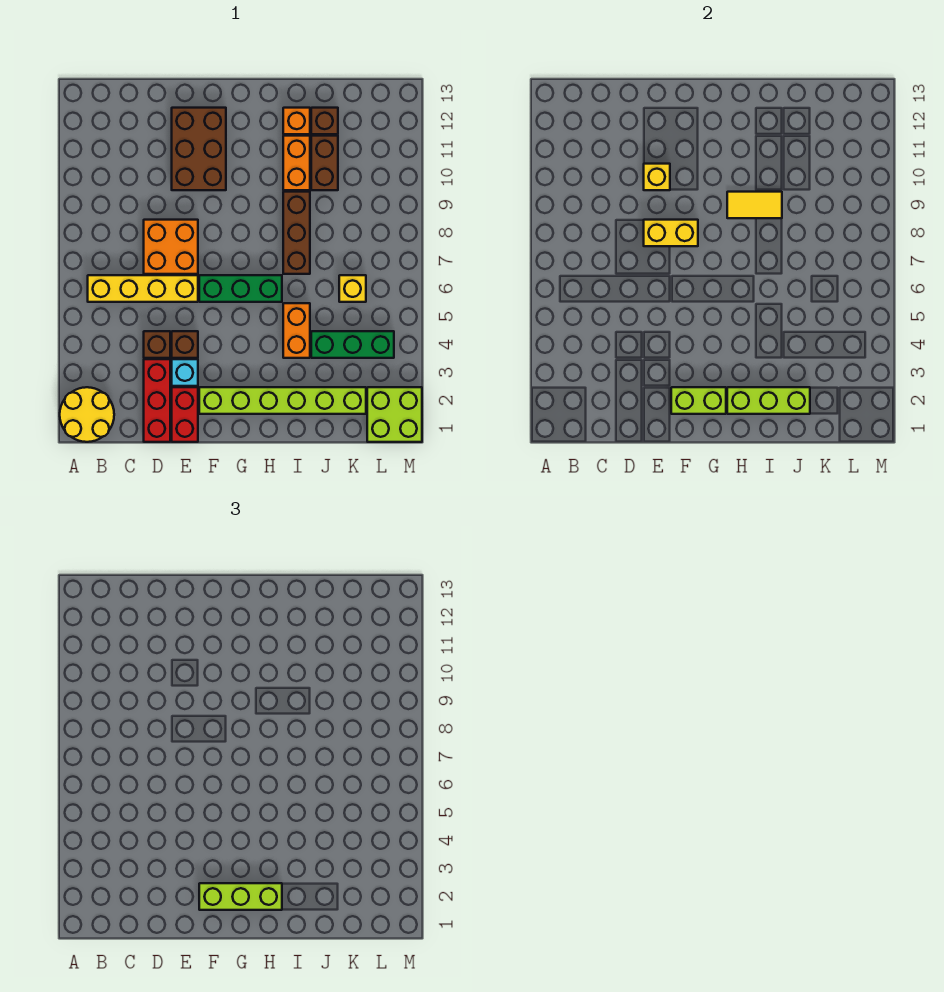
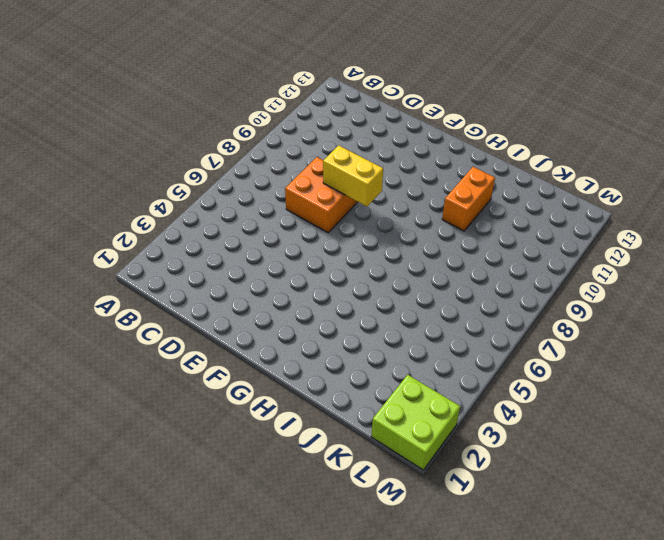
none -> yellow round brick A1:B2 level 1
none -> yellow brick B6:E6 level 1
none -> red brick D1:D3 level 1

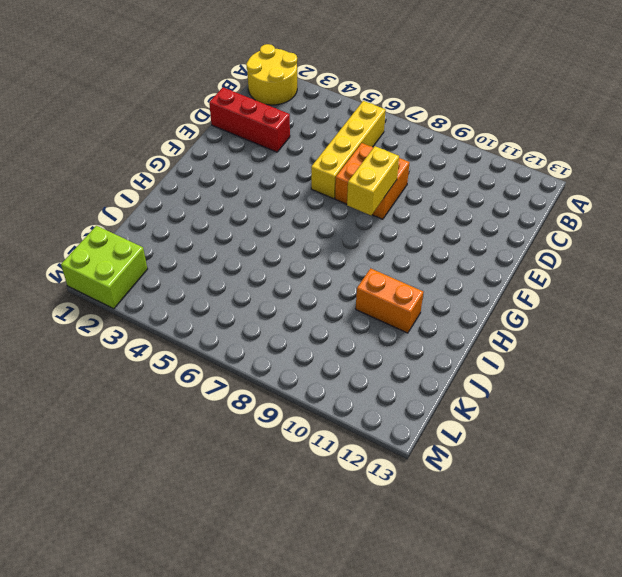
none -> brown brick D4 level 1
none -> red brick E1:E2 level 1
none -> cyan brick E3 level 1

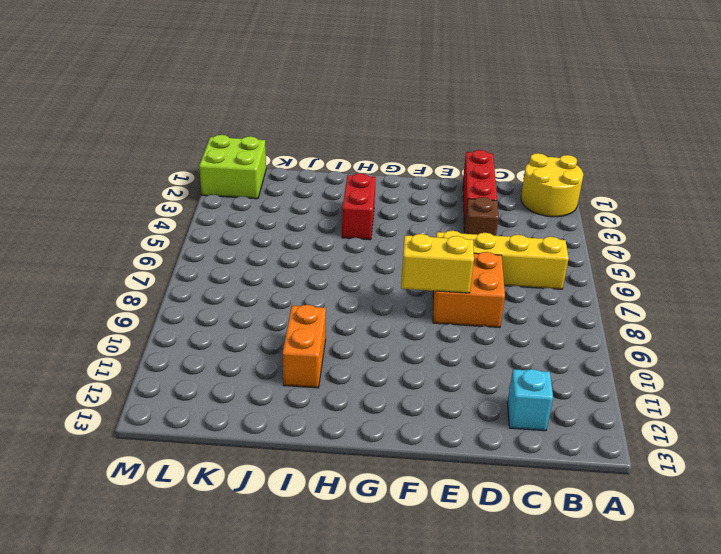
cyan brick C12 level 1 -> cyan brick E3 level 1
red brick H3:H4 level 1 -> red brick E1:E2 level 1
none -> brown brick E4 level 1
none -> brown brick E10:F12 level 1
none -> lime brick F2:K2 level 1

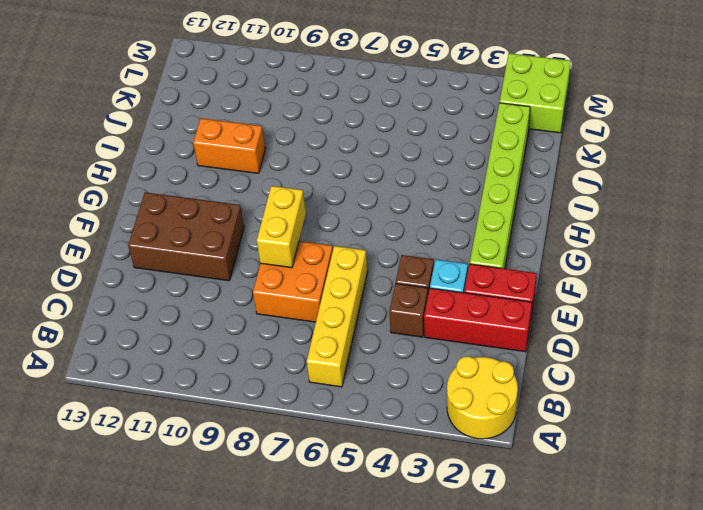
none -> green brick F6:H6 level 1
none -> orange brick I4:I5 level 1
none -> brown brick I7:I9 level 1

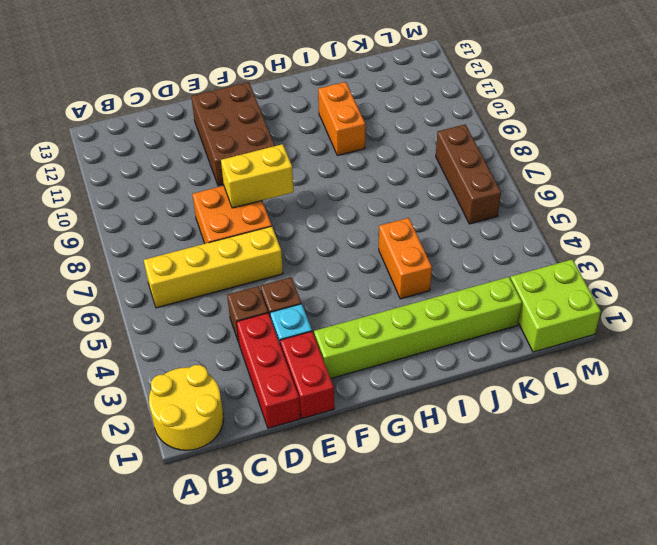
brown brick L6:L8 level 1 -> brown brick I7:I9 level 1
none -> green brick F6:H6 level 1
none -> orange brick I12 level 1
none -> green brick J4:L4 level 1

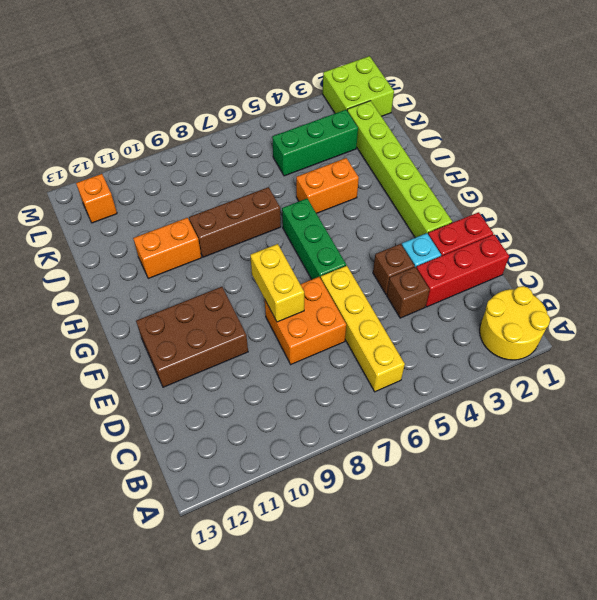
green brick K3:K5 level 1 -> green brick J4:L4 level 1
orange brick L12 level 1 -> orange brick I12 level 1
none -> brown brick J10:J11 level 1
none -> brown brick J12 level 1
none -> yellow brick K6 level 1

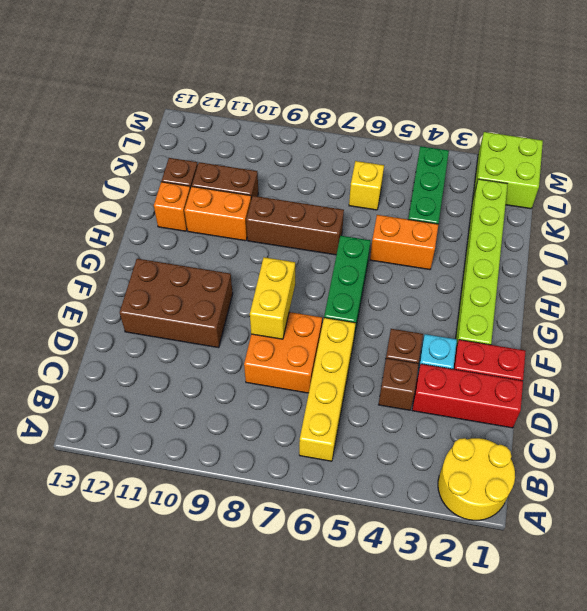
none -> yellow brick E10 level 2
none -> lime brick F2:G2 level 2
none -> lime brick H2:J2 level 2

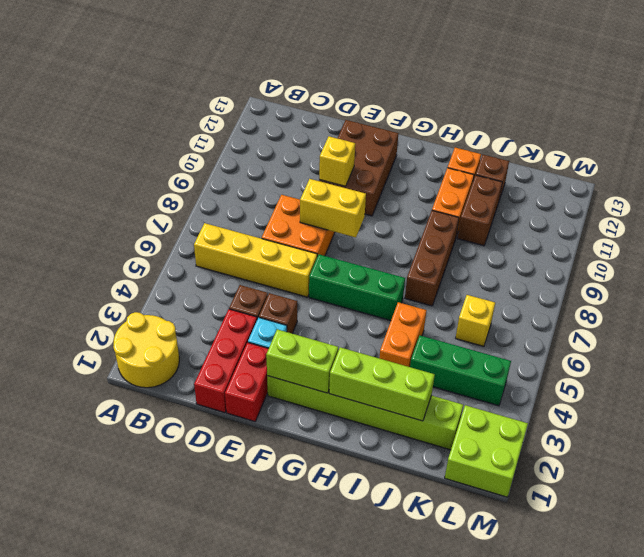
none -> yellow tile H9:I9 level 2
none -> lime brick F2:H2 level 3

